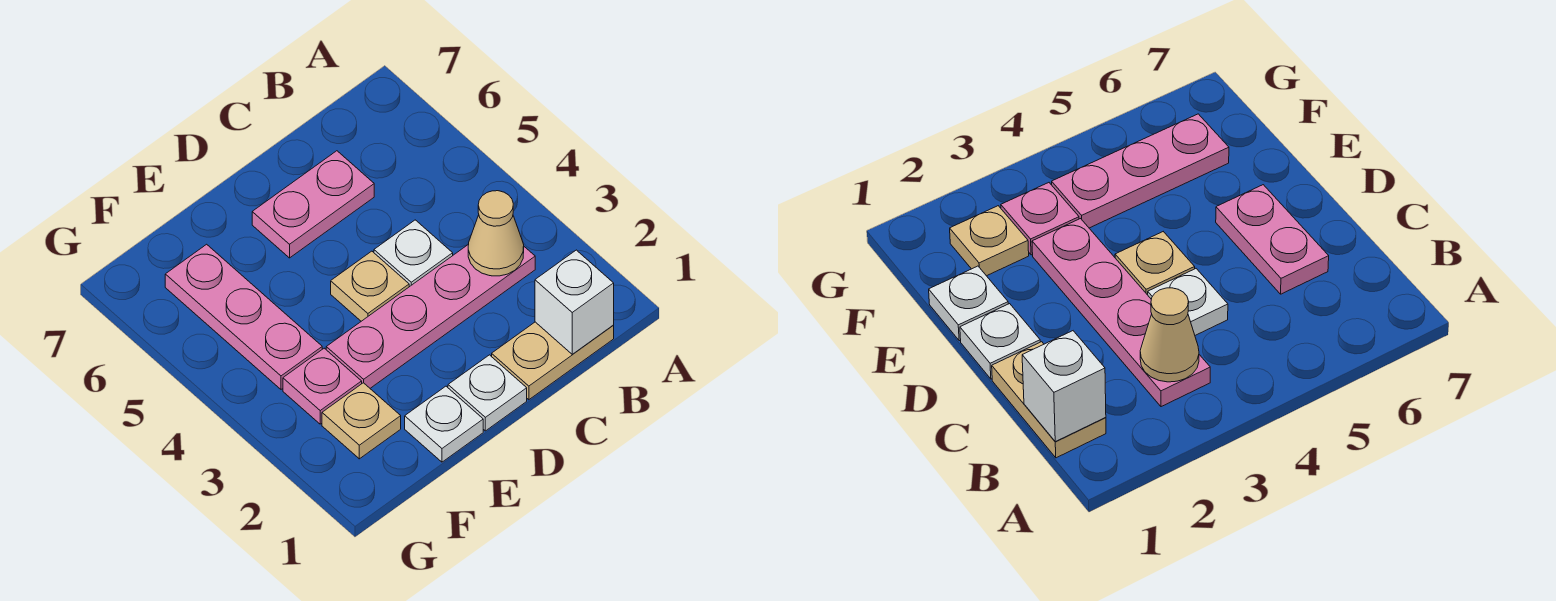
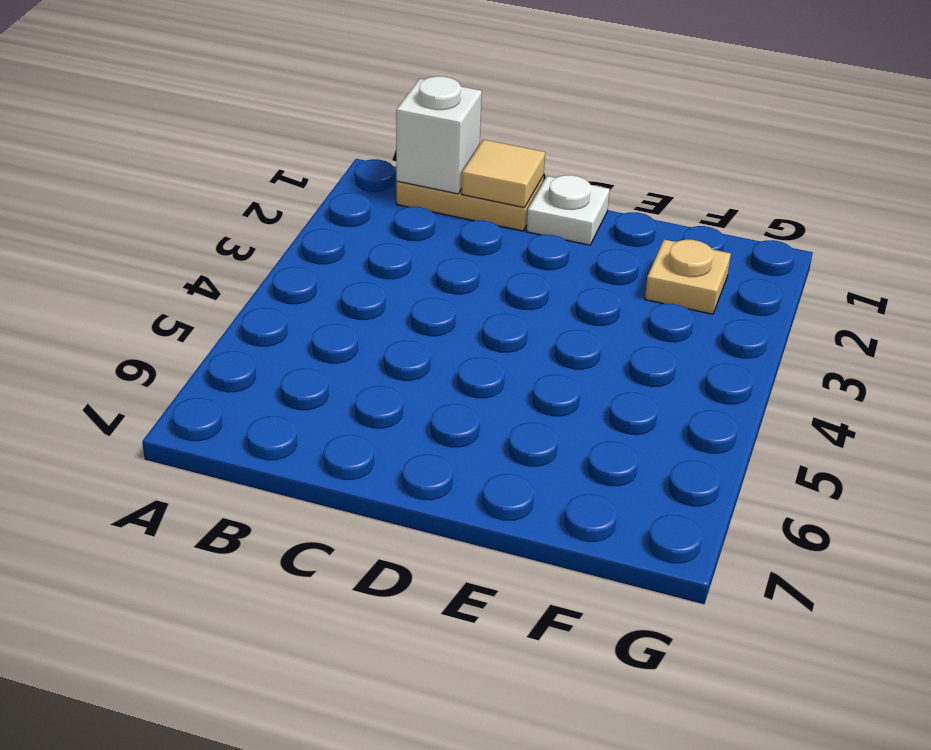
tan tile C1 level 2 -> none
none -> pink plate B3:E3 level 1
none -> white plate C4 level 1
none -> pink plate C6:D6 level 1

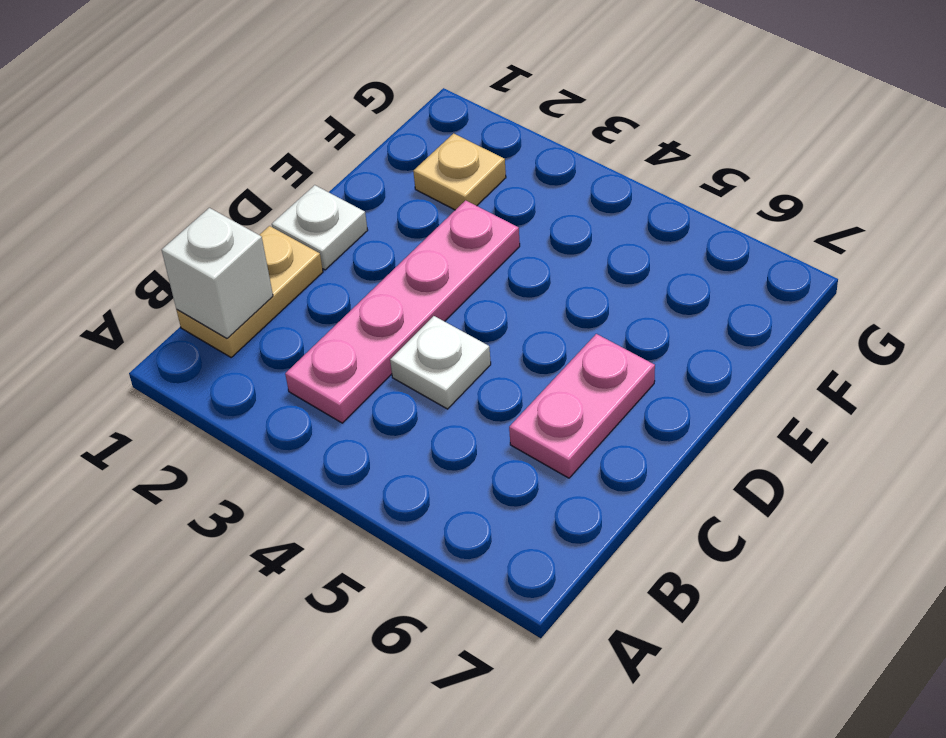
none -> tan plate D4 level 1
none -> white plate E1 level 1
none -> pink plate F3 level 1

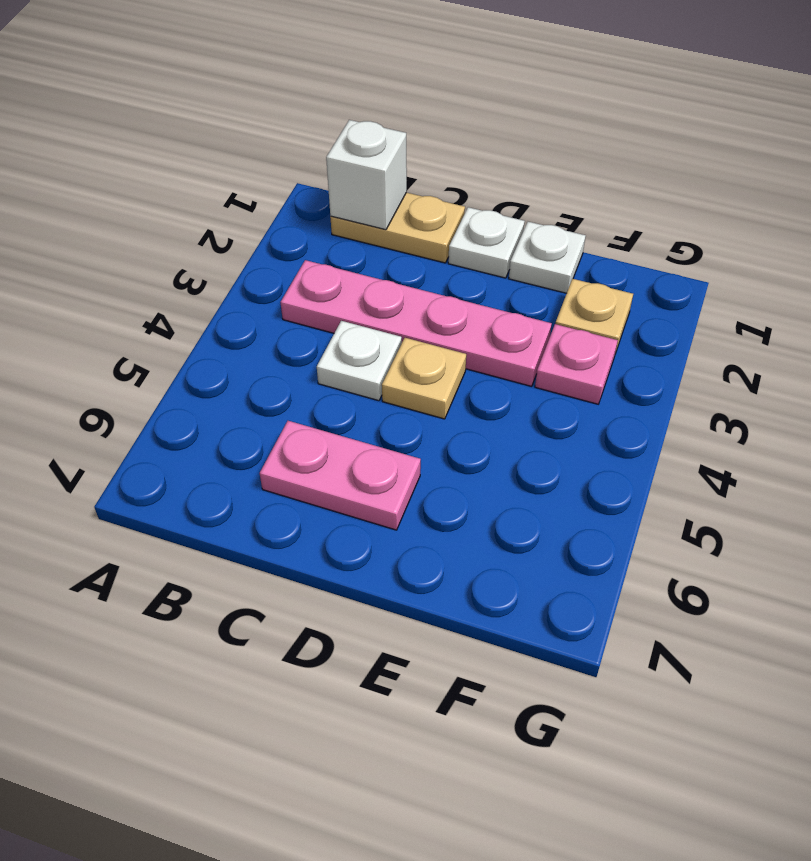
none -> pink plate F4:F6 level 1
none -> tan cone B3 level 2

